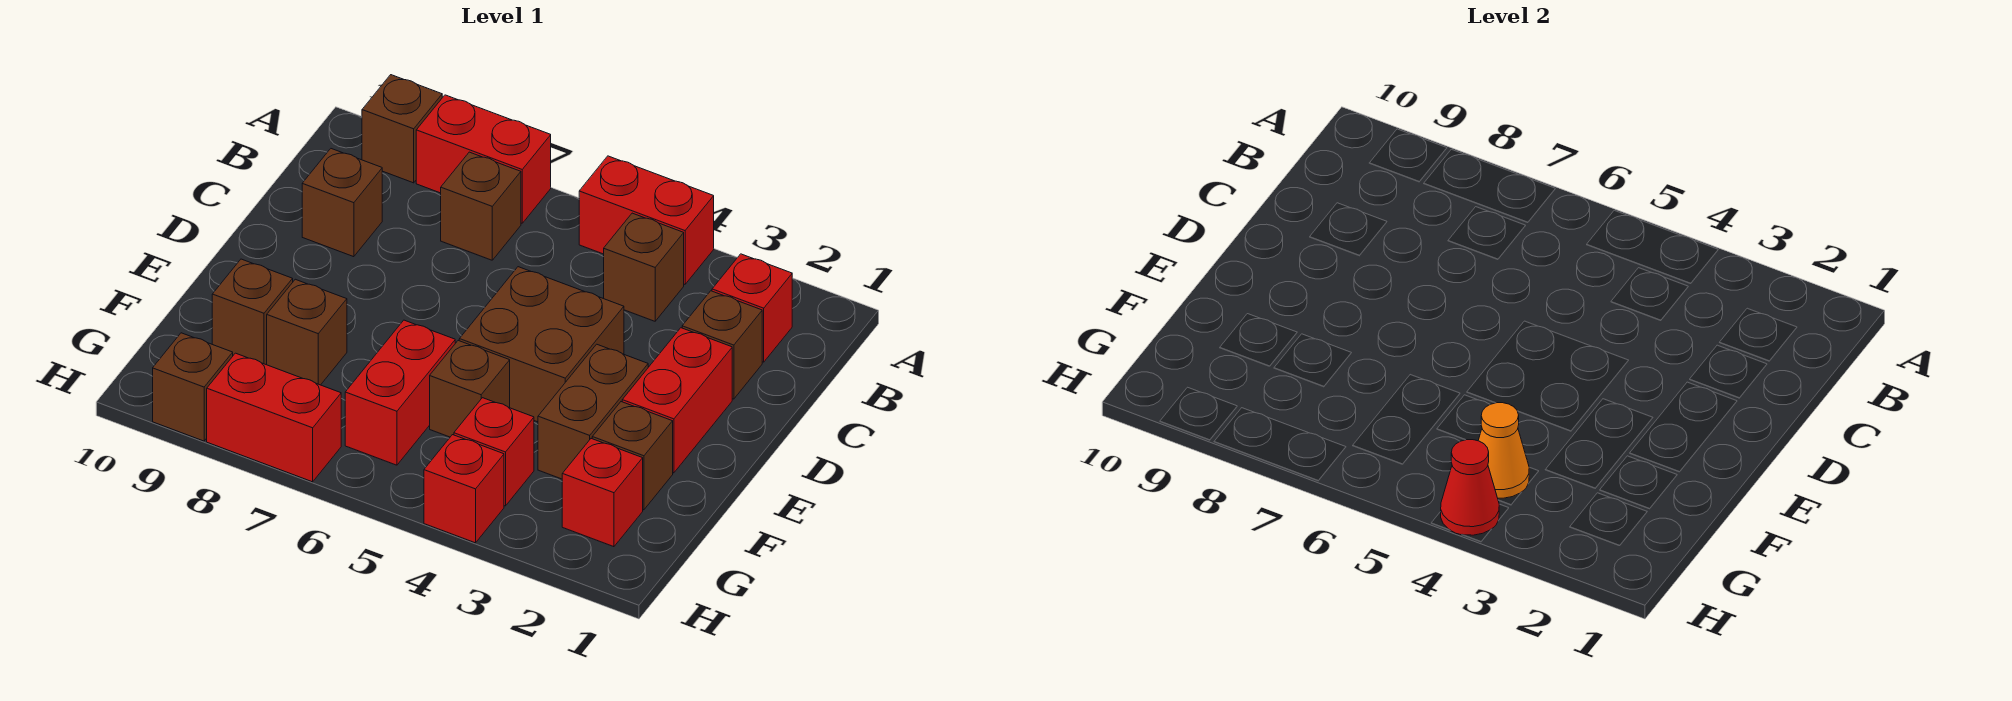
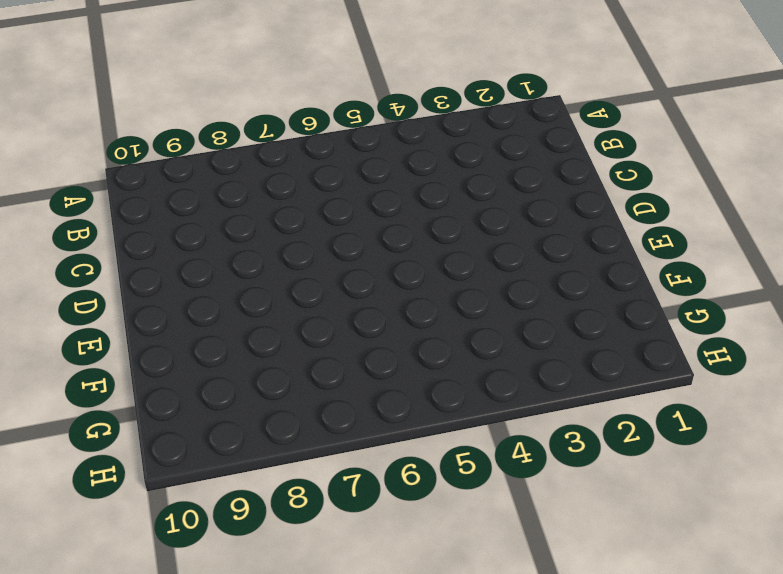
none -> red brick A4:A5 level 1
none -> red brick A7:A8 level 1
none -> brown brick A9 level 1

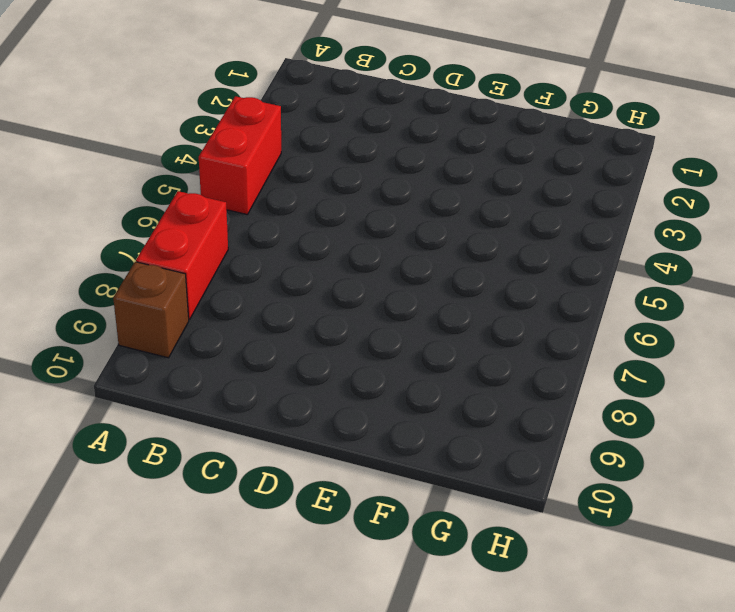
none -> red brick B2 level 1
none -> brown brick B4 level 1
none -> brown brick B7 level 1

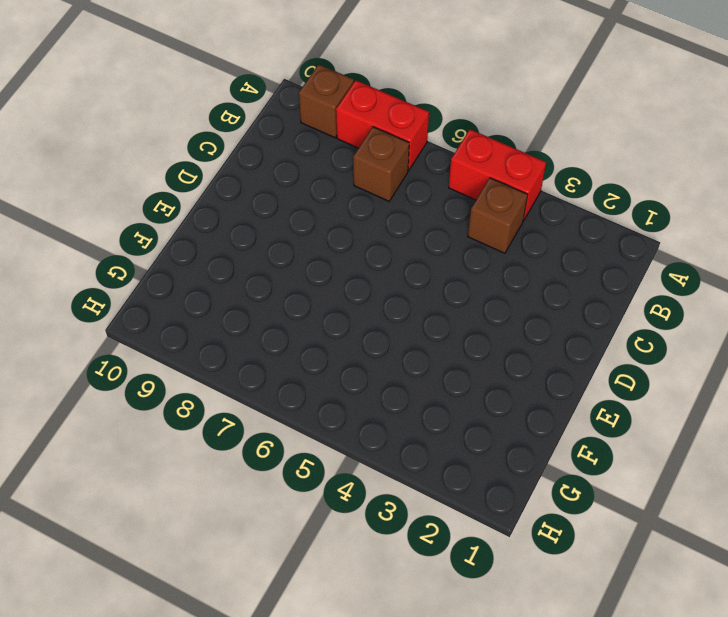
none -> red brick B2 level 1
none -> brown brick C2 level 1
none -> brown brick C9 level 1

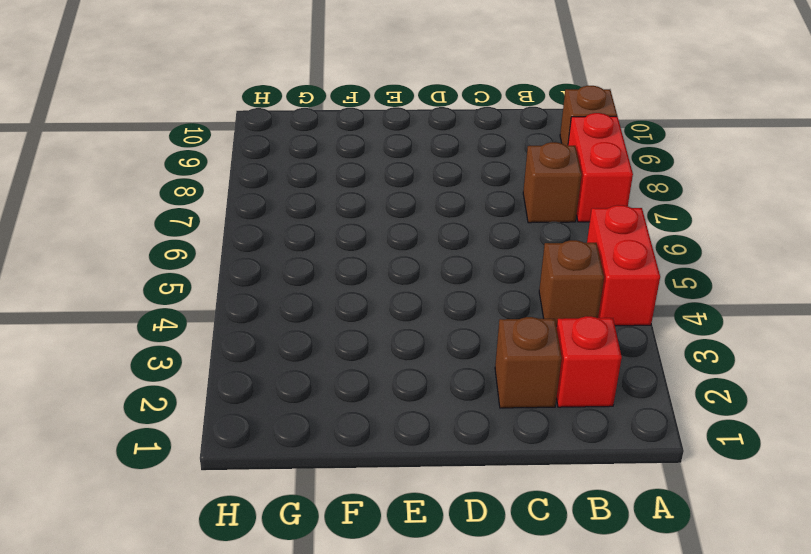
none -> brown brick C9 level 1
none -> red brick D2:E2 level 1
none -> brown brick D4:E5 level 1

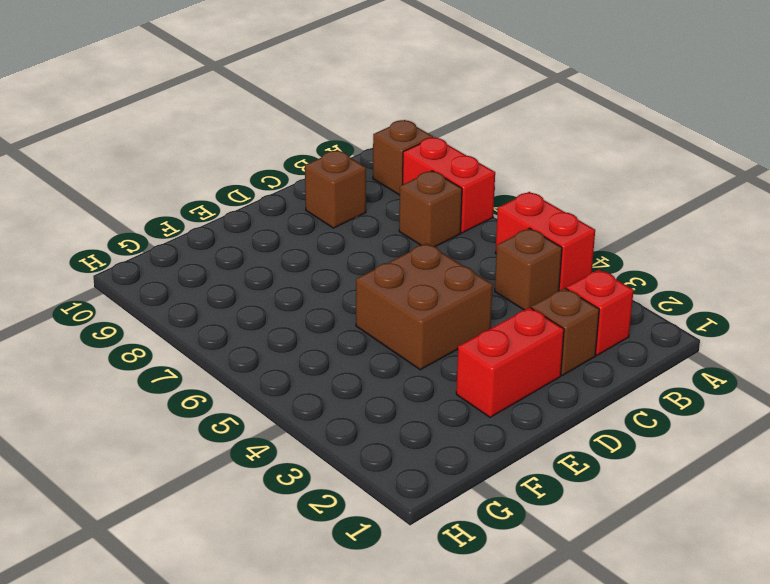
none -> brown brick E3:F3 level 1
none -> brown brick F2 level 1
none -> brown brick F5 level 1

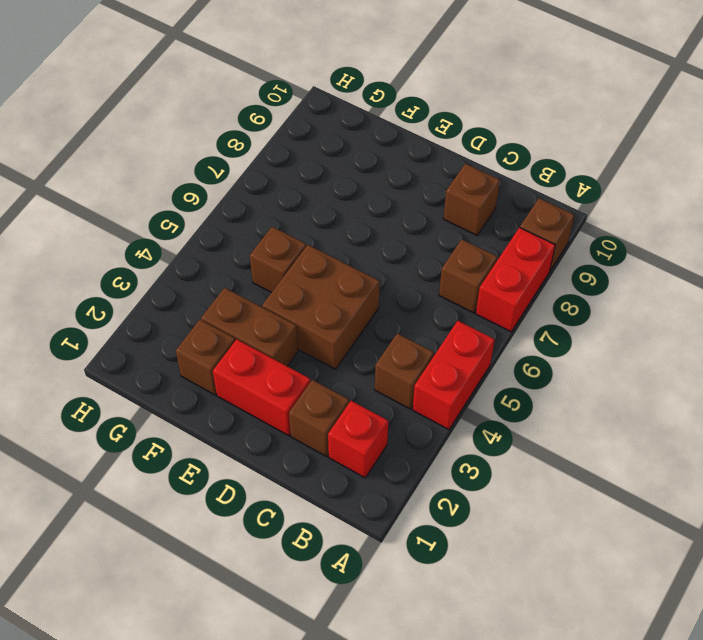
none -> red brick F6:G6 level 1
none -> brown brick F8 level 1
none -> brown brick F9 level 1

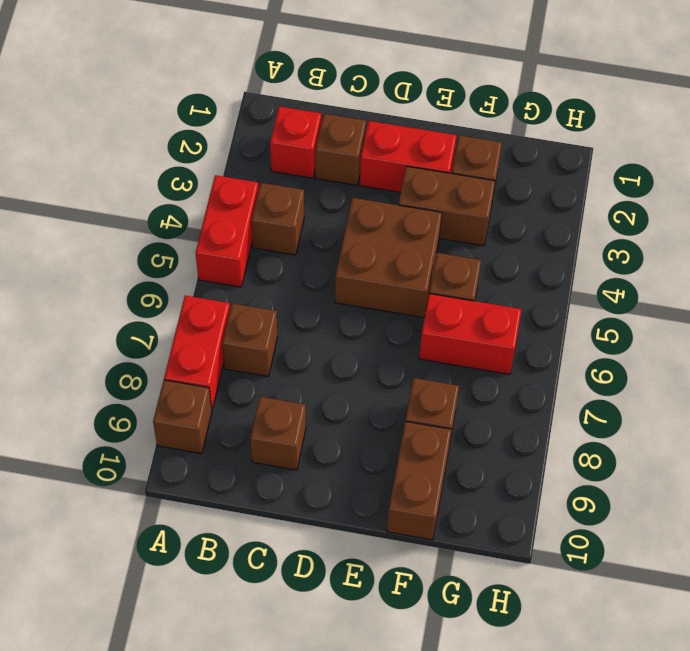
brown brick F9:F10 level 1 -> brown brick F9 level 1
none -> red brick G2 level 1
none -> red brick G4 level 1
none -> red brick H4 level 1

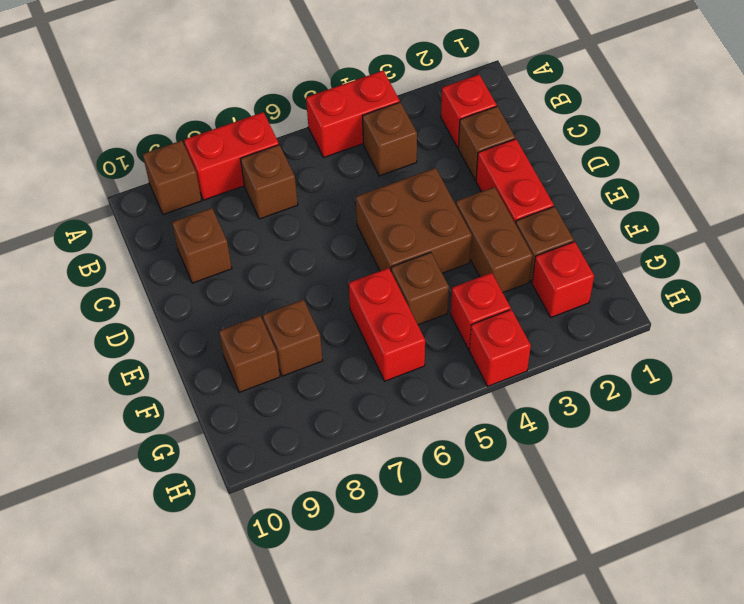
none -> red brick H7:H8 level 1
none -> brown brick H9 level 1
none -> orange cone G4 level 2

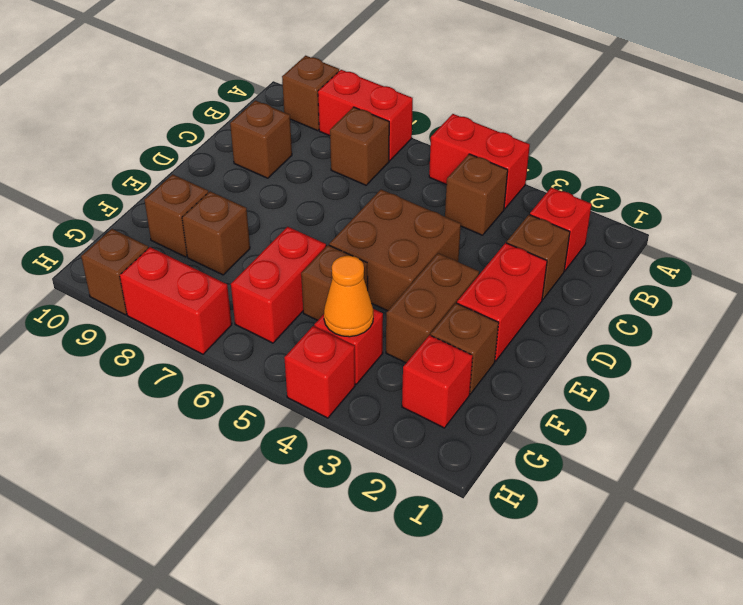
none -> red cone H4 level 2

